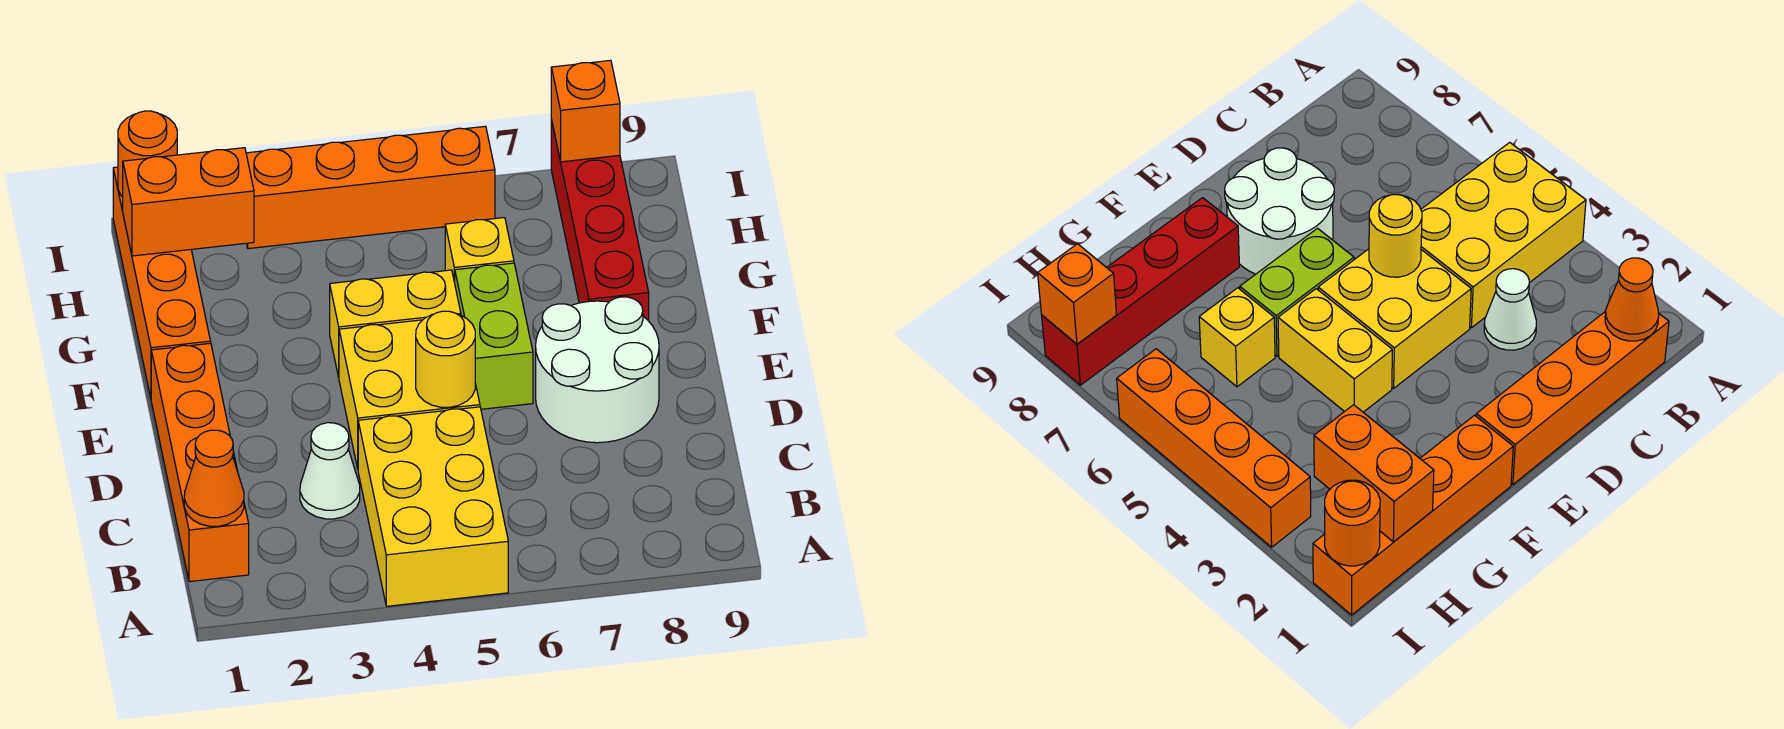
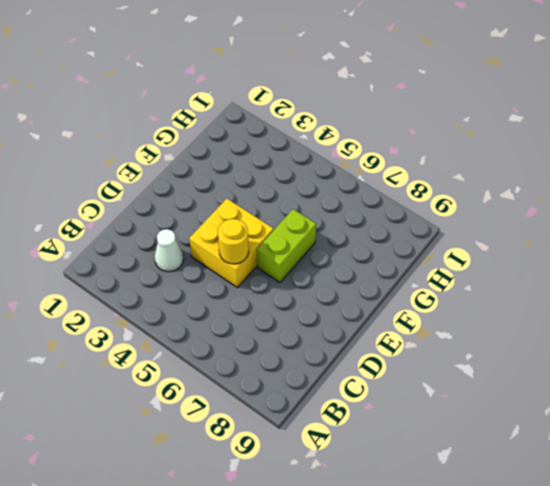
none -> yellow brick A4:C5 level 1
none -> orange brick B1:E1 level 1
none -> white round brick D7:E8 level 1

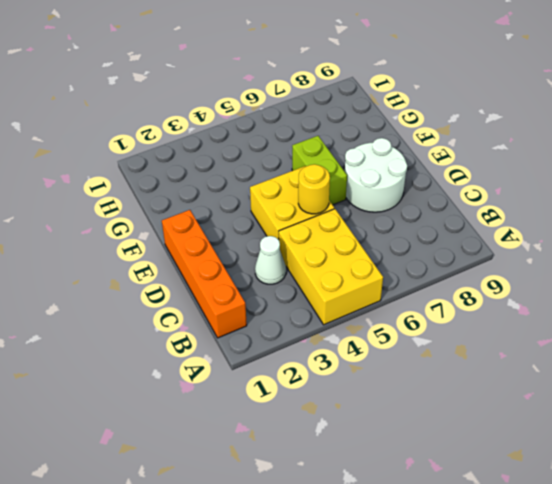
none -> orange brick F1:I1 level 1
none -> yellow brick F4:F5 level 1
none -> red brick F8:I8 level 1

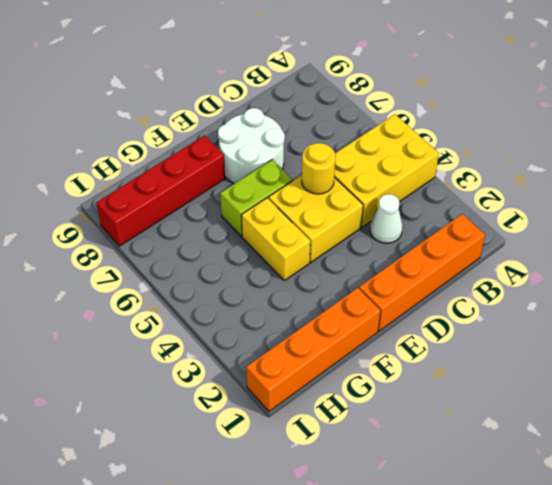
none -> yellow brick G6 level 1
none -> orange brick I3:I6 level 1
none -> orange cone B1 level 2

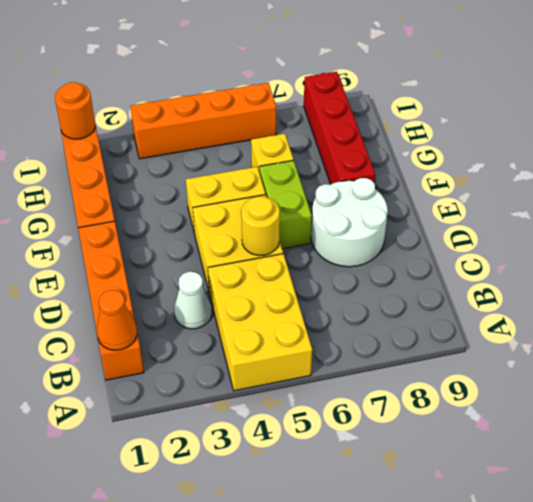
none -> orange brick H1:H2 level 2
none -> orange brick I8 level 2

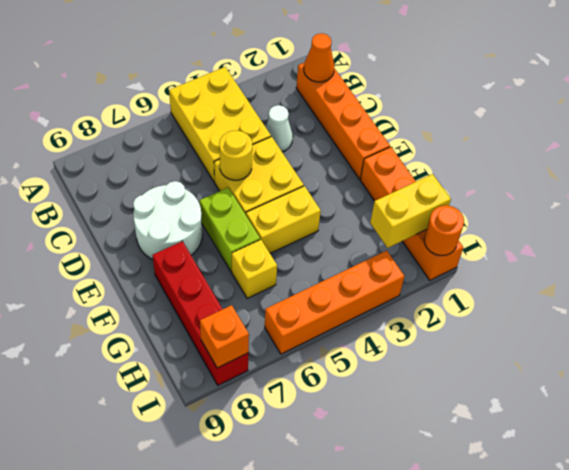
yellow brick H1:H2 level 2 -> orange brick H1:H2 level 2

